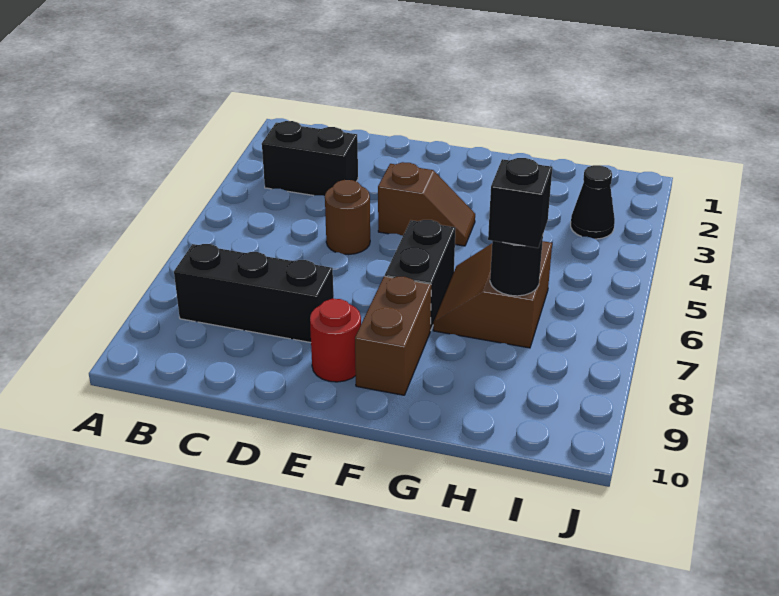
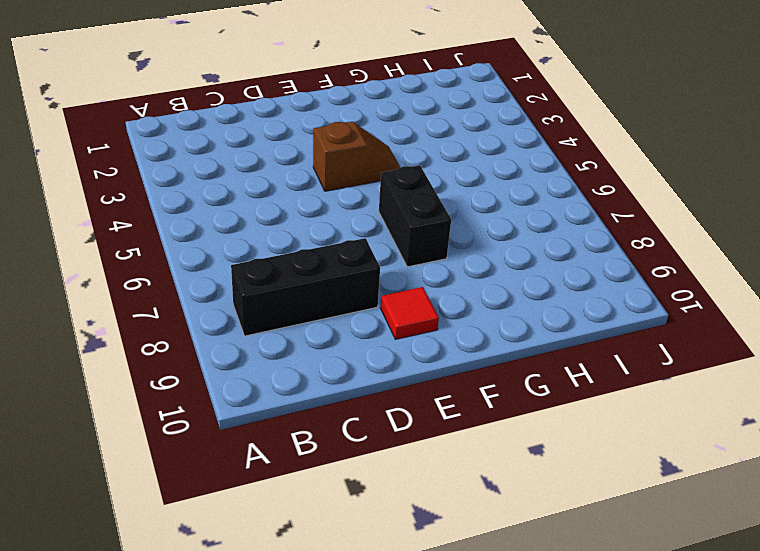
red tile E9 level 1 -> red round brick E9 level 1
none -> black brick B3:C3 level 1
none -> brown round brick D5 level 1

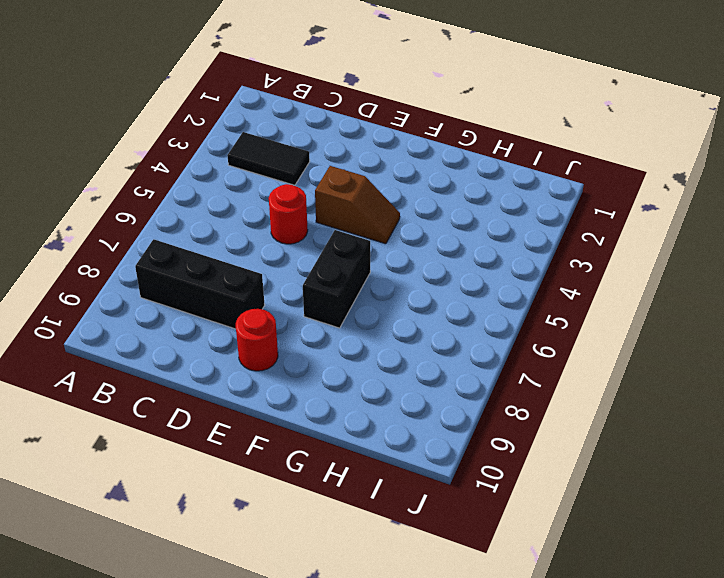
black tile B3:C3 level 1 -> black brick B3:C3 level 1
red round brick D5 level 1 -> brown round brick D5 level 1
none -> brown brick F8:F9 level 1
none -> brown slope G6:H7 level 1 top H

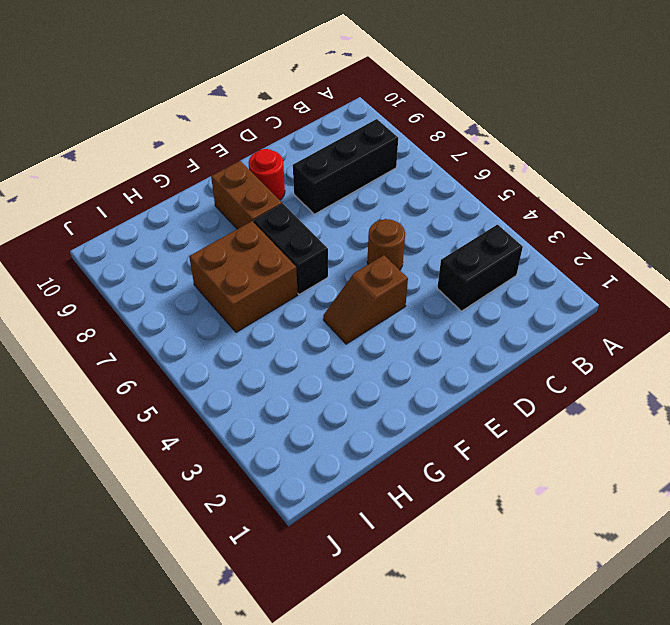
brown brick G6:H7 level 1 -> brown slope G6:H7 level 1 top H
none -> black cone I3 level 1
none -> black round brick H7 level 2

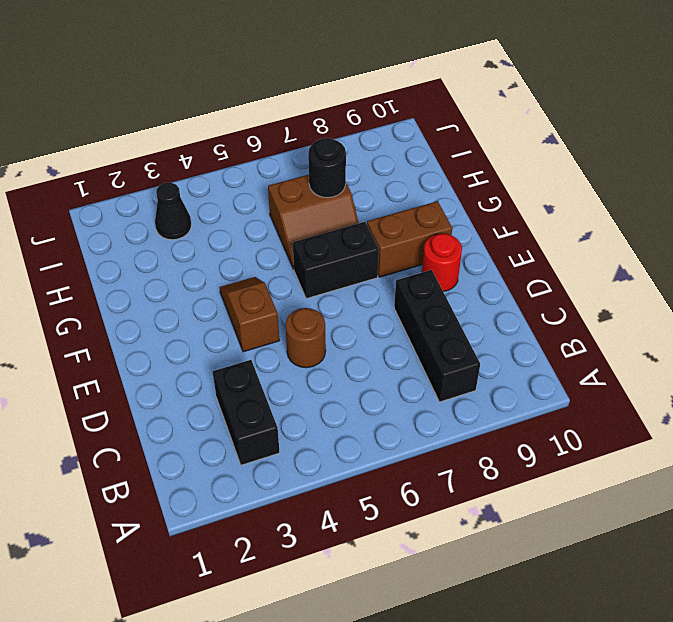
none -> black brick H7 level 3

